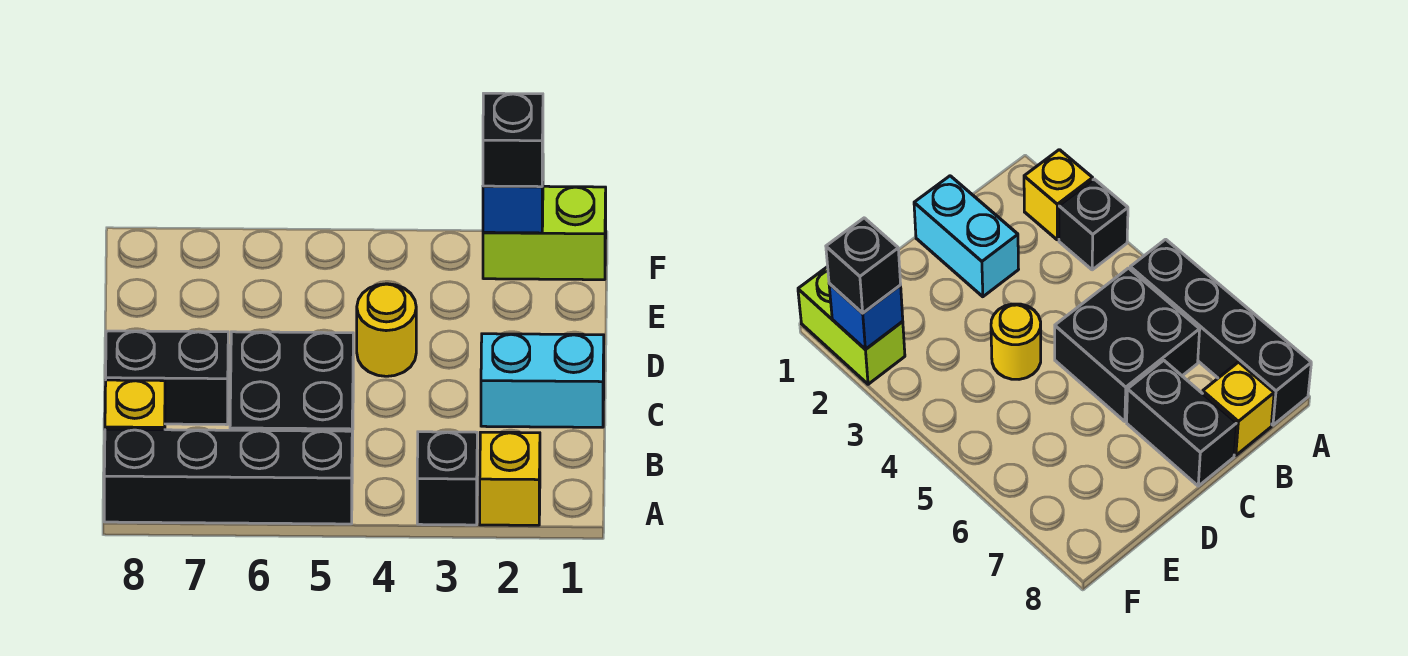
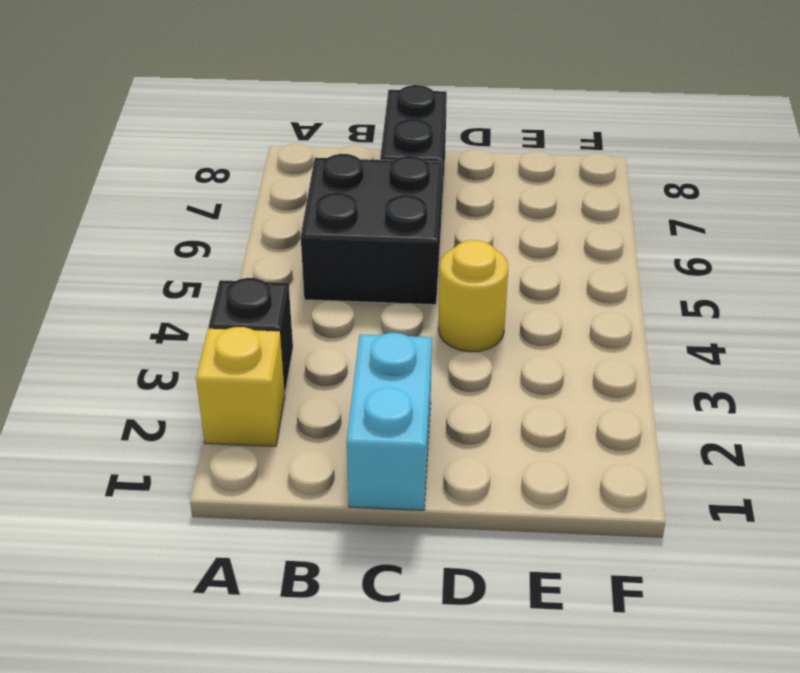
none -> black brick A5:A8 level 1
none -> yellow brick B8 level 1

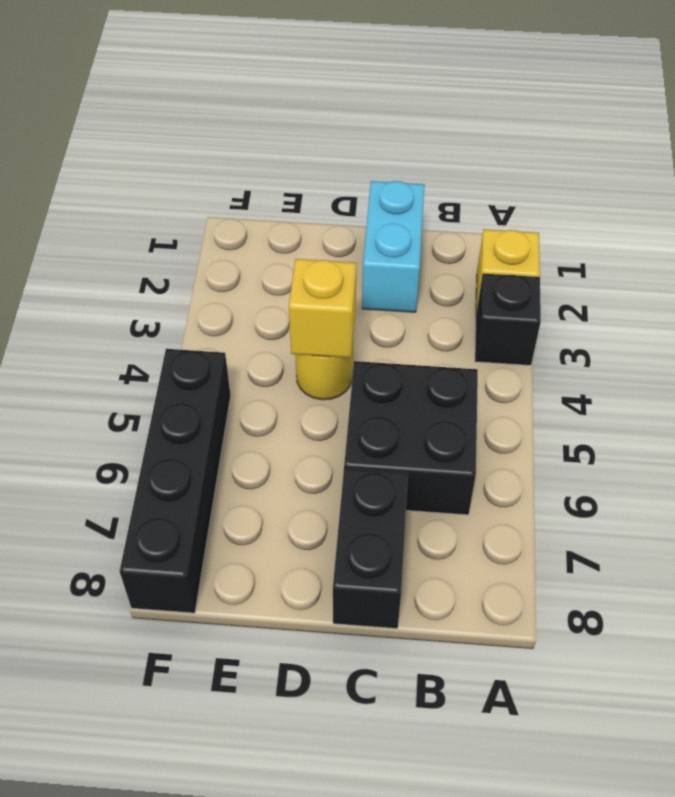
yellow brick D4 level 2 -> yellow brick B8 level 1
black brick F5:F8 level 1 -> black brick A5:A8 level 1
none -> lime brick F1:F2 level 1
none -> blue brick F2 level 2

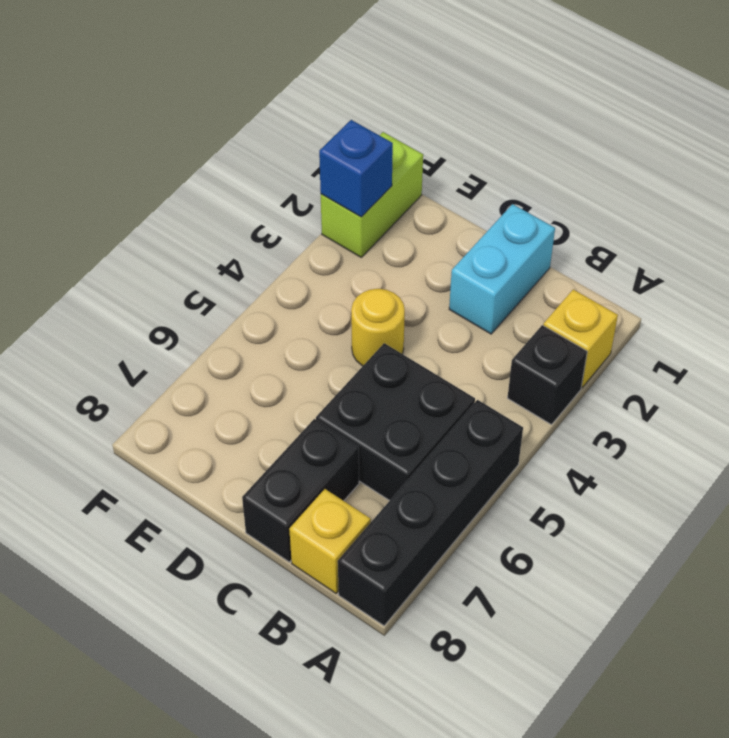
none -> black brick F2 level 3

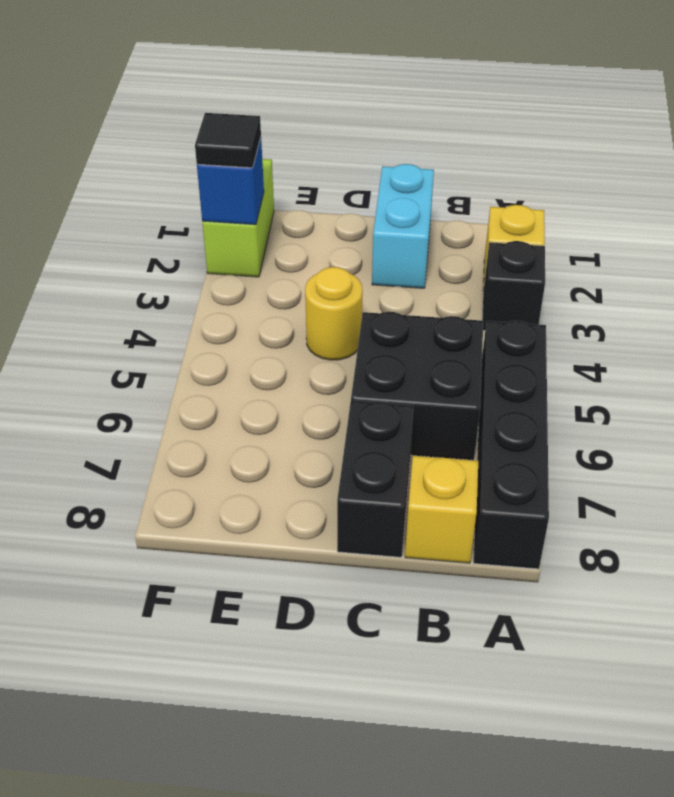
black tile F2 level 3 -> black brick F2 level 3

